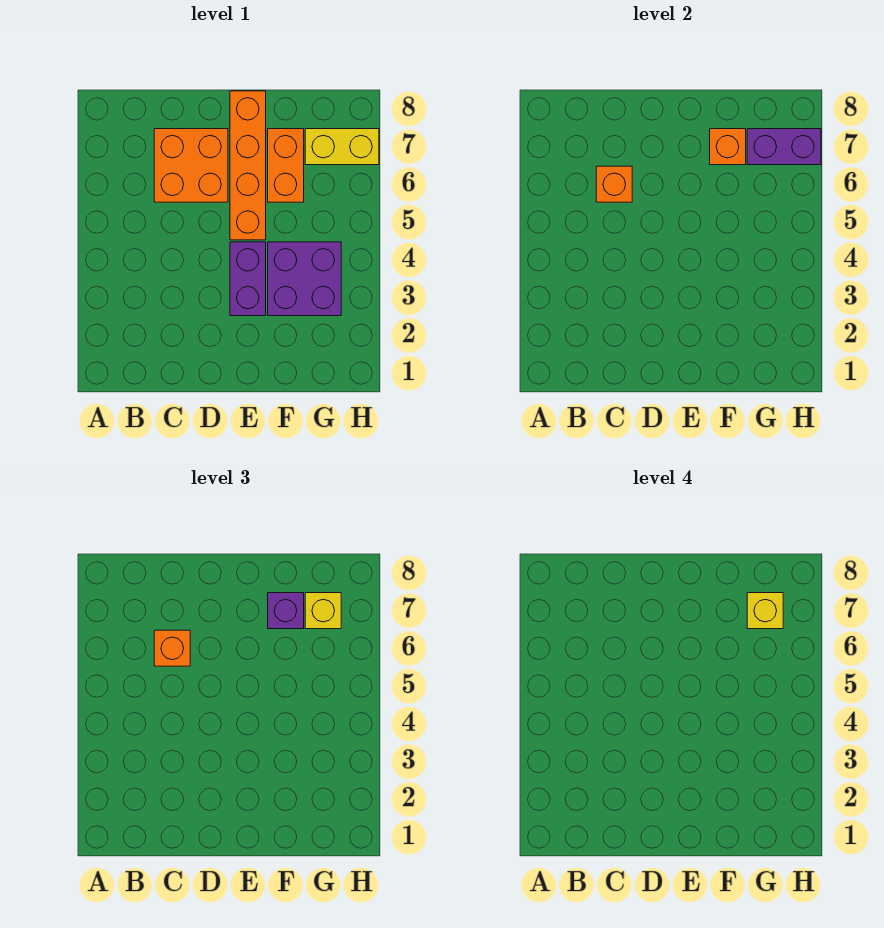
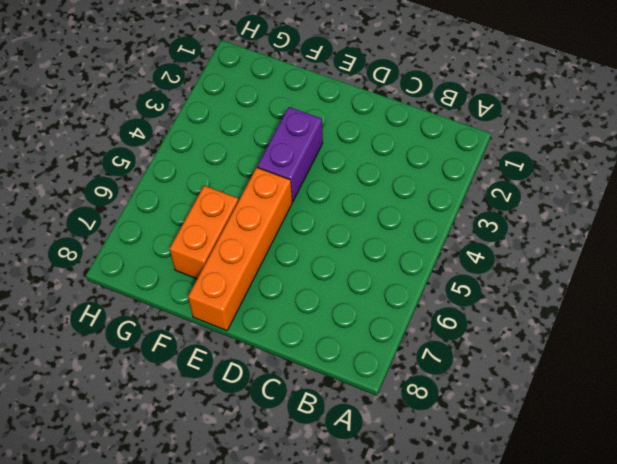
none -> orange brick C6:D7 level 1
none -> purple brick F3:G4 level 1
none -> yellow brick G7:H7 level 1

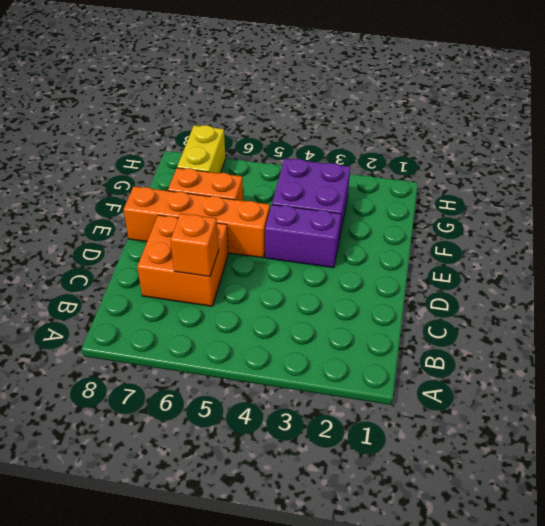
none -> orange brick F7 level 2
none -> purple brick G7:H7 level 2
none -> orange brick C6 level 3

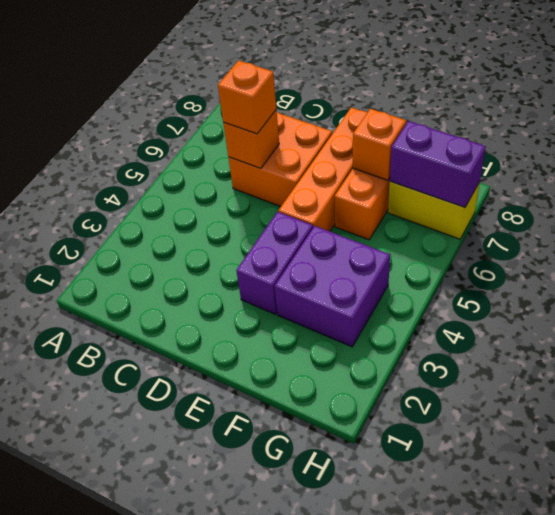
none -> purple brick F7 level 3
none -> yellow brick G7 level 3
none -> yellow brick G7 level 4

